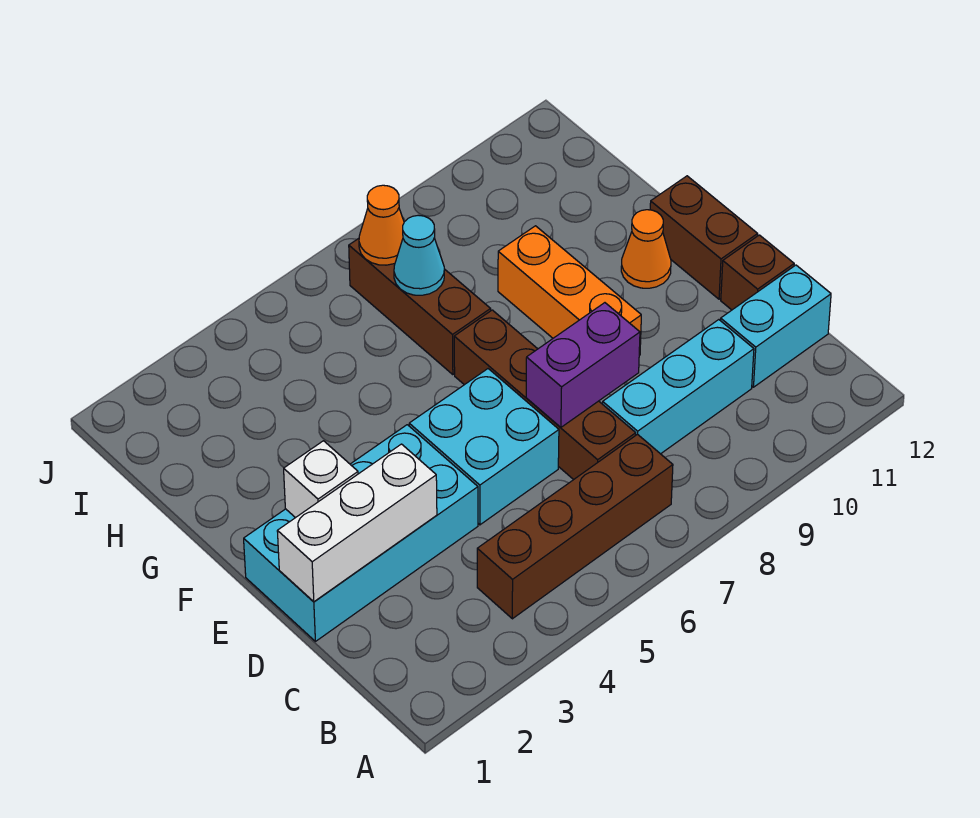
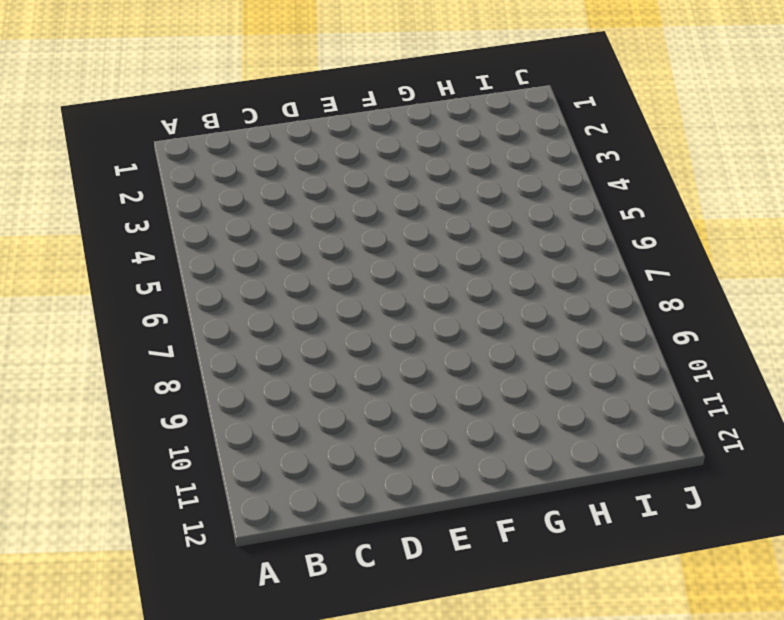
none -> brown brick B4:B7 level 1
none -> brown brick C7:F7 level 1
none -> cyan brick C8:C10 level 1

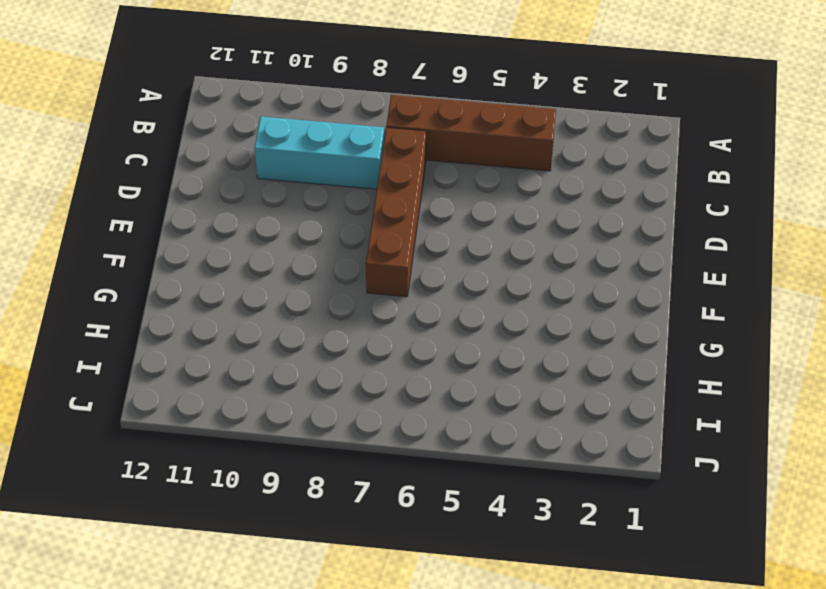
none -> cyan brick C11:C12 level 1
none -> cyan brick D1:E4 level 1
none -> cyan brick D5:E6 level 1

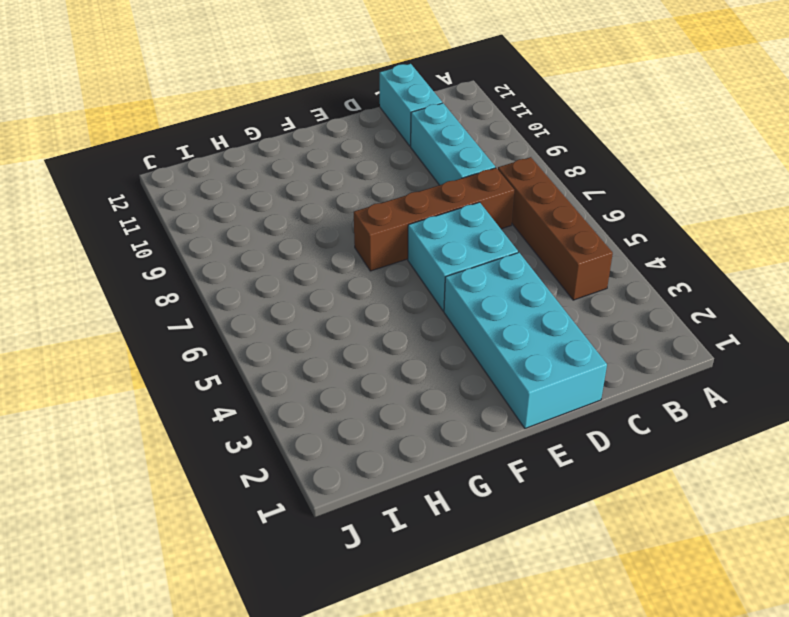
none -> brown brick D12 level 1
none -> orange brick E9:G9 level 1
none -> brown brick E12:F12 level 1

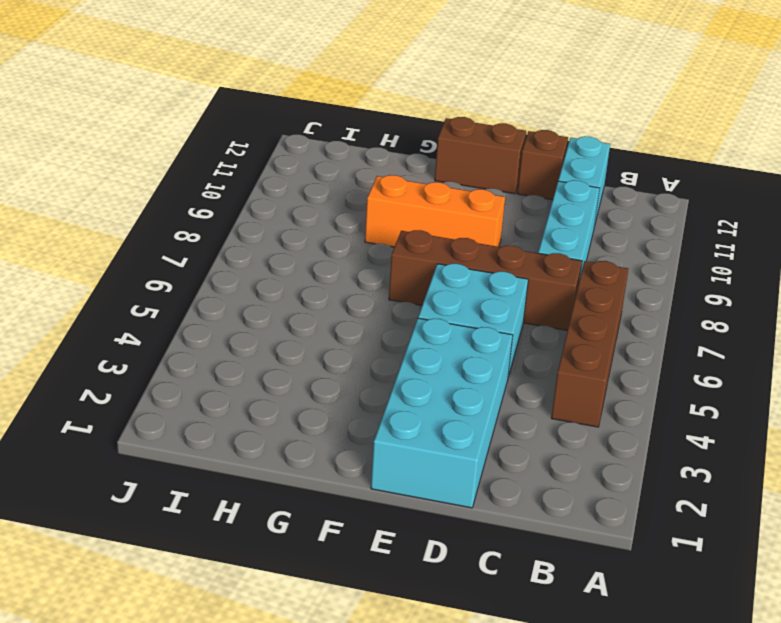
none -> orange cone F11 level 1
none -> brown brick G7:I7 level 1
none -> white brick D1:D3 level 2

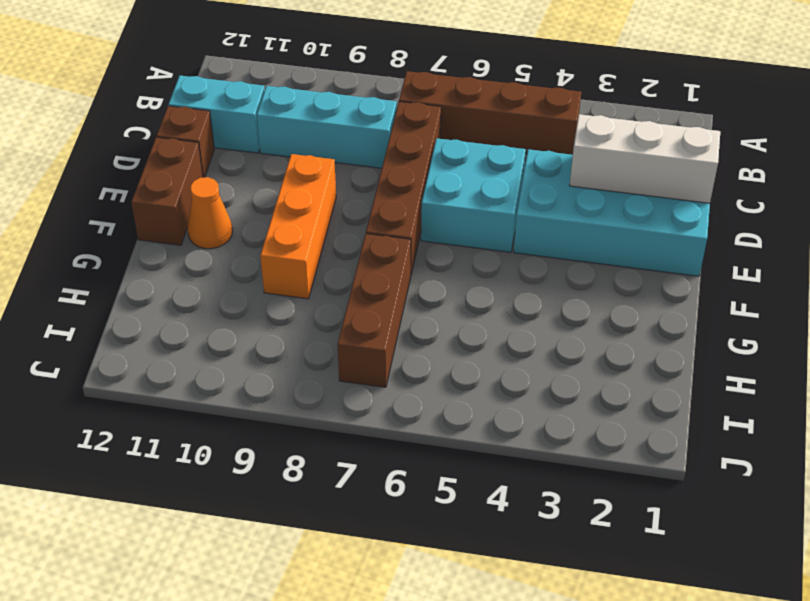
none -> purple brick D7:D8 level 2
none -> white brick E2 level 2
none -> cyan cone H7 level 2

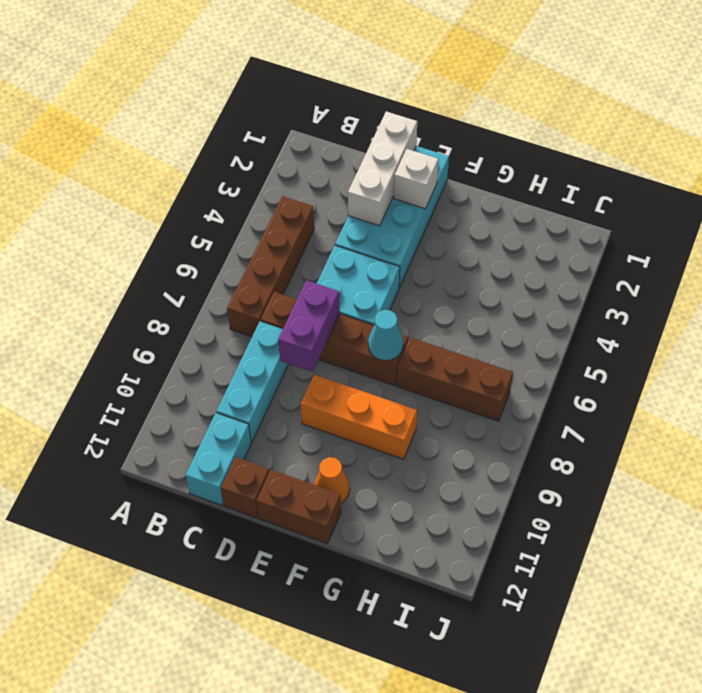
cyan cone F7 level 2 -> cyan cone H7 level 2
none -> orange cone I7 level 2

